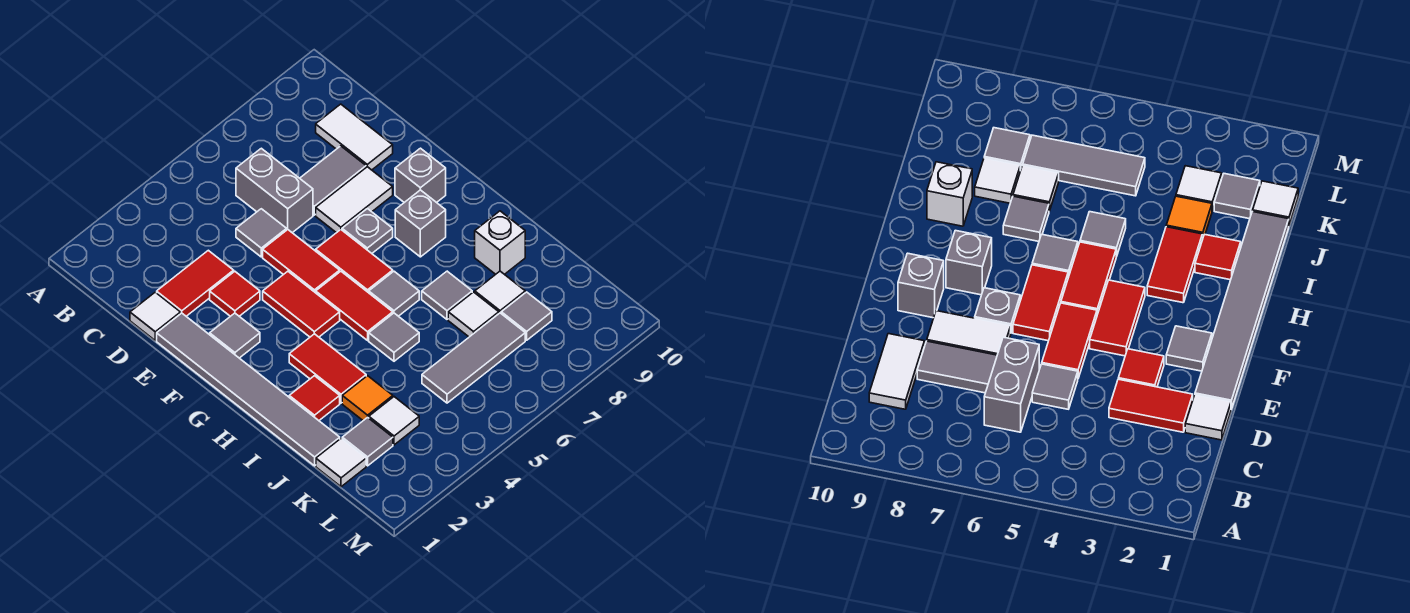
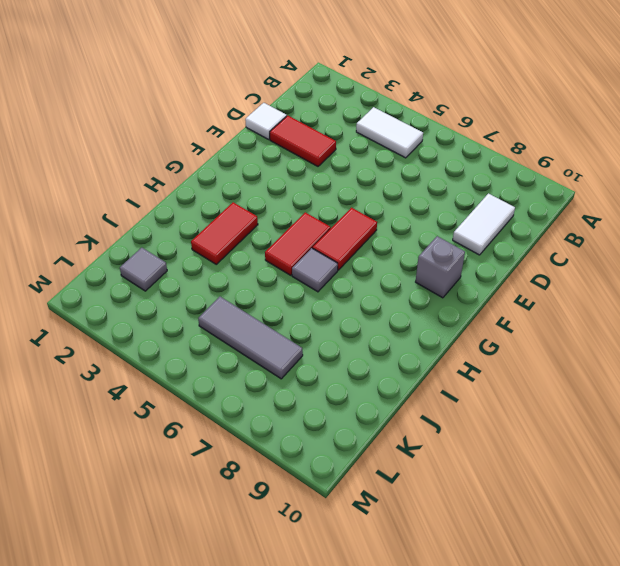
white tile B4:B5 level 1 -> white tile E7:E8 level 1
none -> grey brick C6:D6 level 1
none -> grey tile D5 level 1
none -> grey tile D7:D8 level 1
none -> grey tile E1:J1 level 1

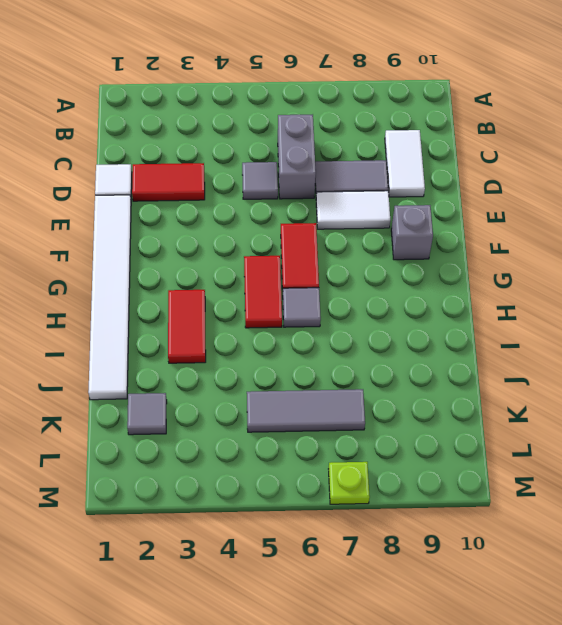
white tile E1:J1 level 1 -> grey tile E1:J1 level 1
lime plate M7 level 1 -> none
none -> red tile E3 level 1
none -> red tile E5:F5 level 1
none -> grey tile F2 level 1
none -> red tile F4:G4 level 1

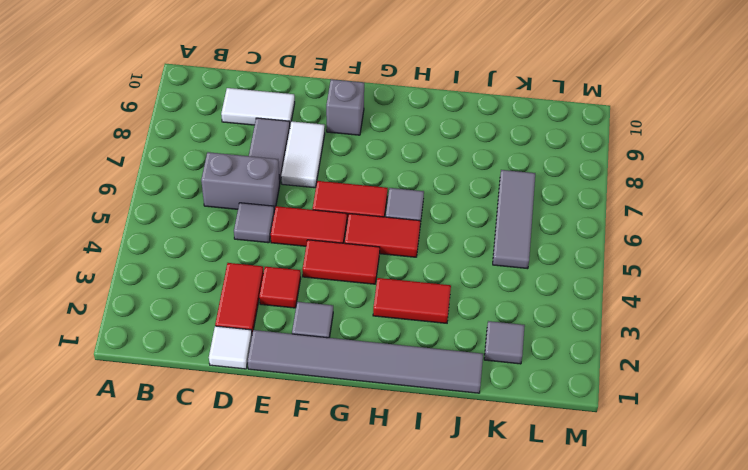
none -> grey plate F7 level 1
none -> grey brick G8 level 1
none -> red tile I2 level 1
none -> grey tile I5 level 1

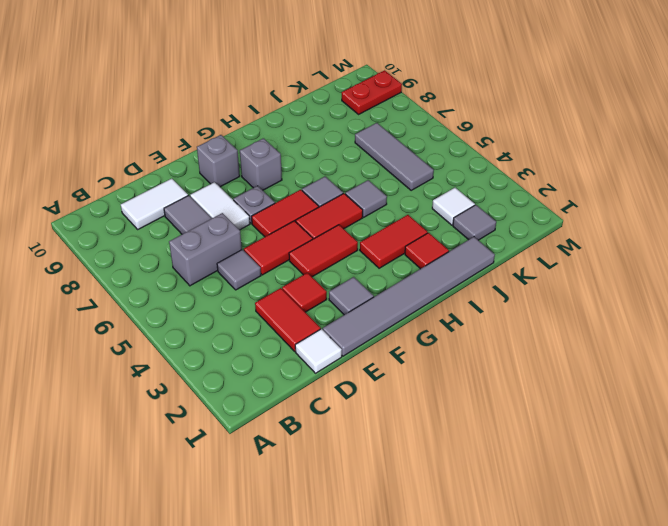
red plate L9:M9 level 1 -> none
none -> grey tile I7 level 1
none -> white brick I9 level 1
none -> orange tile J3 level 1
none -> white tile J7 level 1

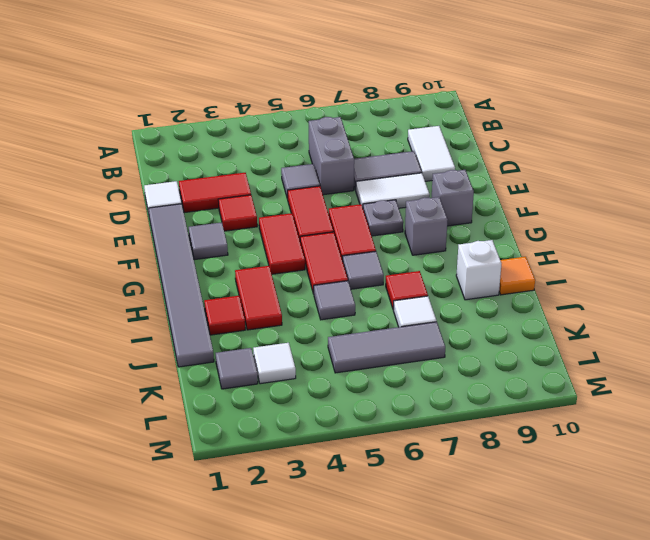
red tile I7 level 1 -> grey tile I7 level 1
orange tile I10 level 1 -> orange tile J3 level 1
none -> white tile J8 level 1
none -> white tile K1 level 1
none -> grey tile K8 level 1

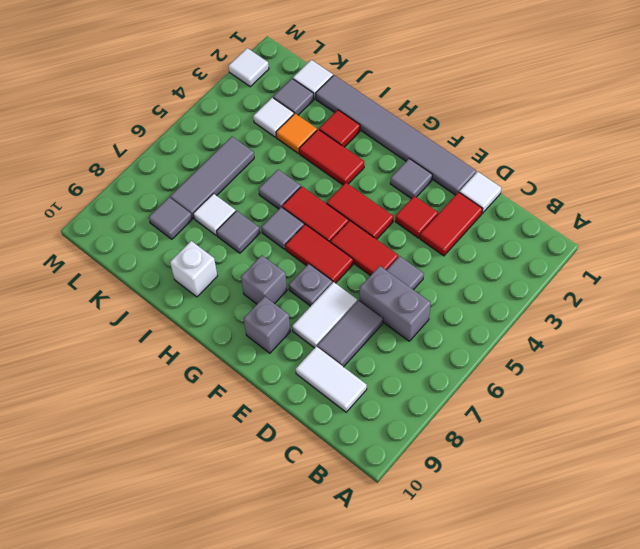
white tile M2 level 1 -> white tile J8 level 1

